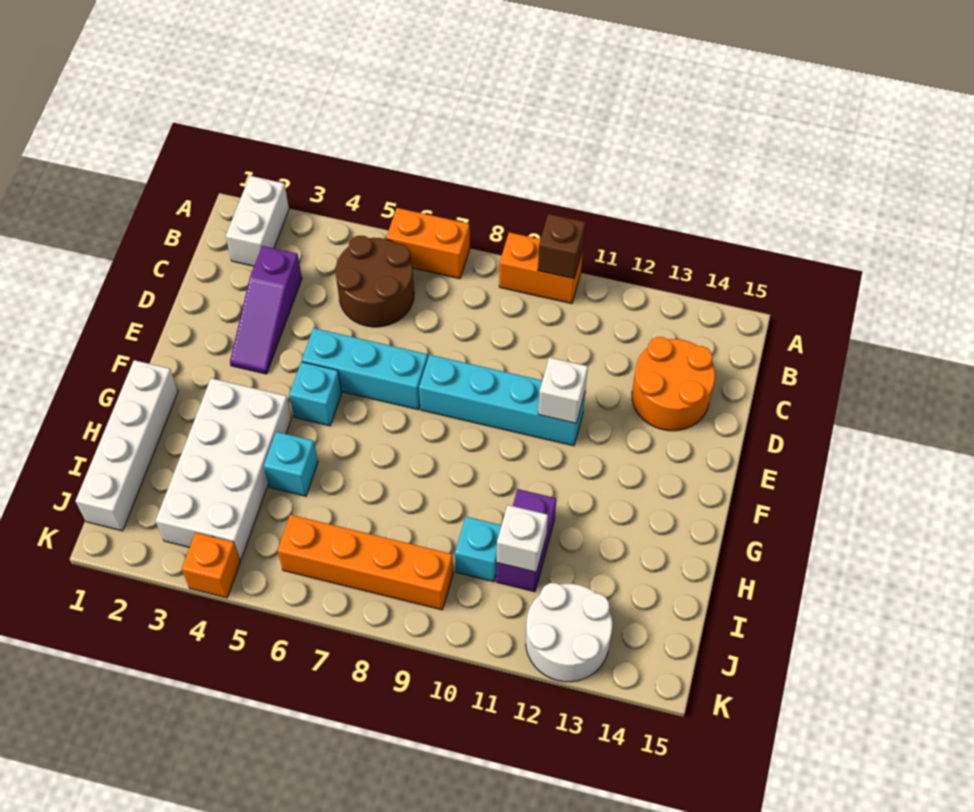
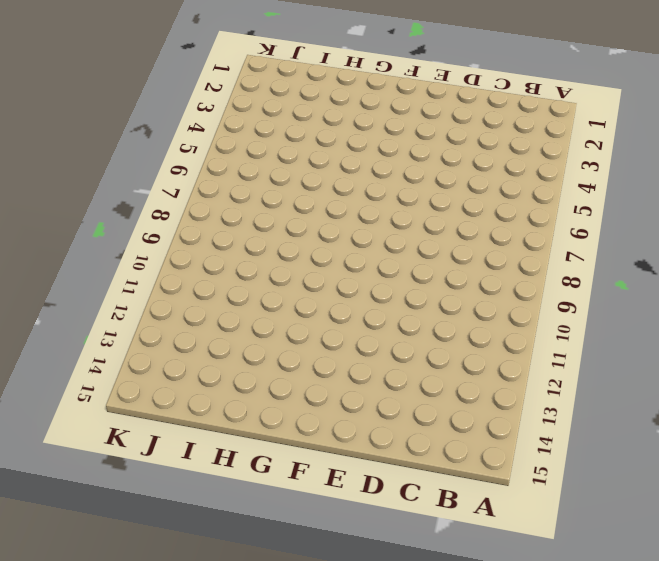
none -> white brick A2:B2 level 1
none -> orange brick A6:A7 level 1
none -> orange brick A9:A10 level 1

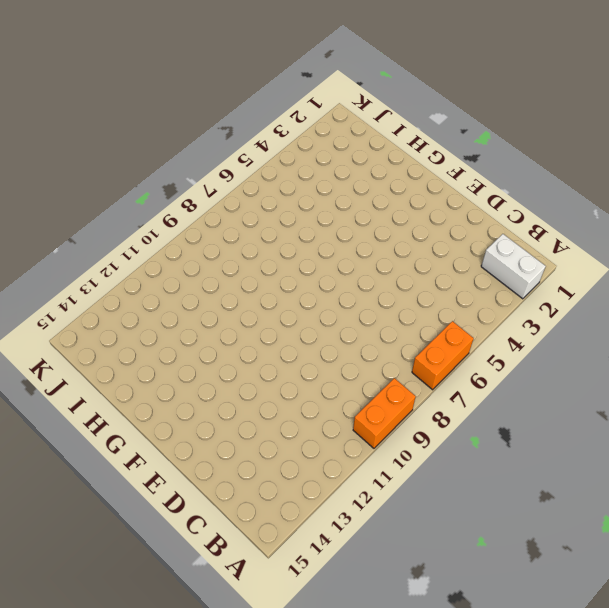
none -> brown round brick B5:C6 level 1
none -> purple slope C3:E3 level 1 top C
none -> orange round brick C13:D14 level 1

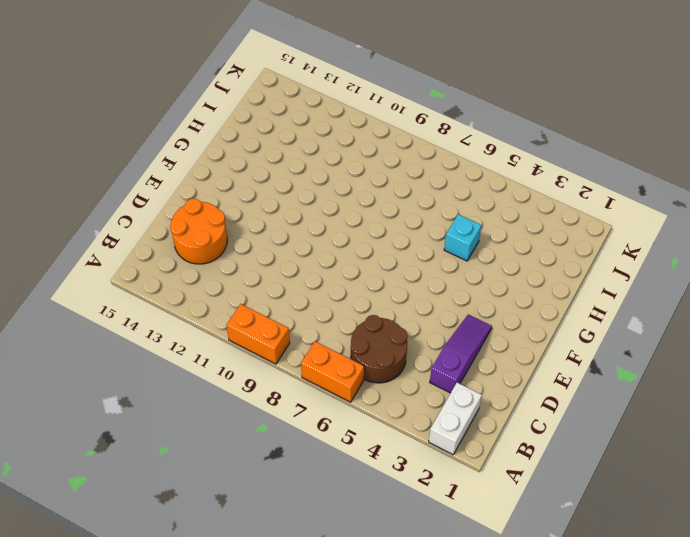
none -> cyan brick E5:E7 level 1
none -> cyan brick E8:E11 level 1
none -> cyan brick F5 level 1

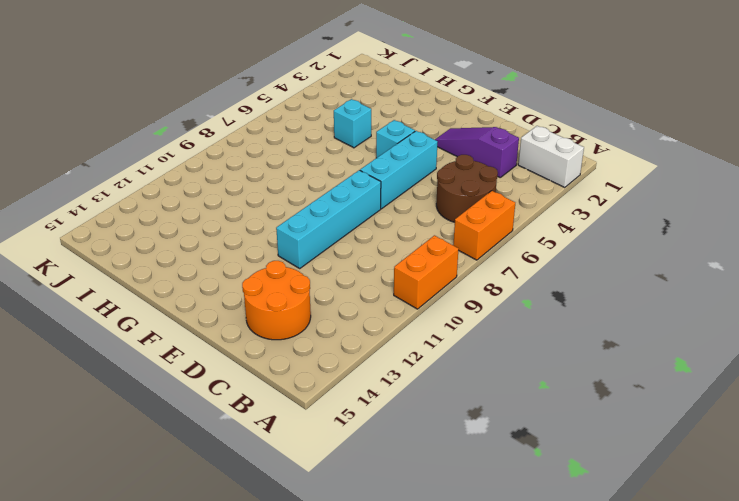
none -> white brick G1:J1 level 1
none -> white brick G3:J4 level 1
none -> purple brick H11:I11 level 1

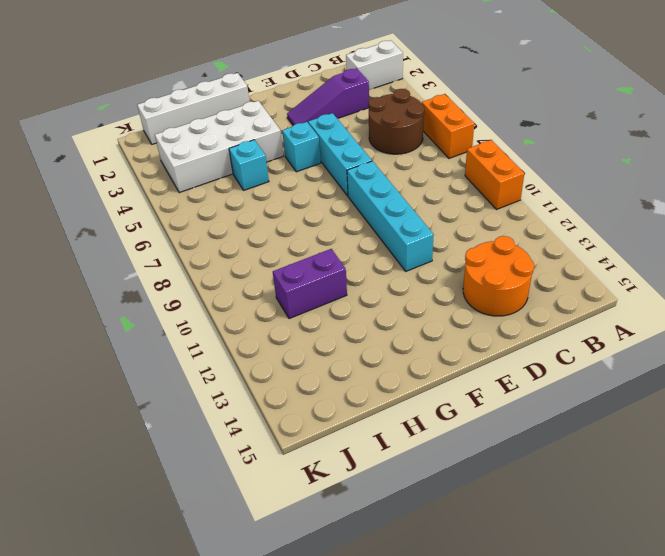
none -> cyan brick I10 level 1
none -> orange brick J6:J9 level 1
none -> white round brick J12:K13 level 1

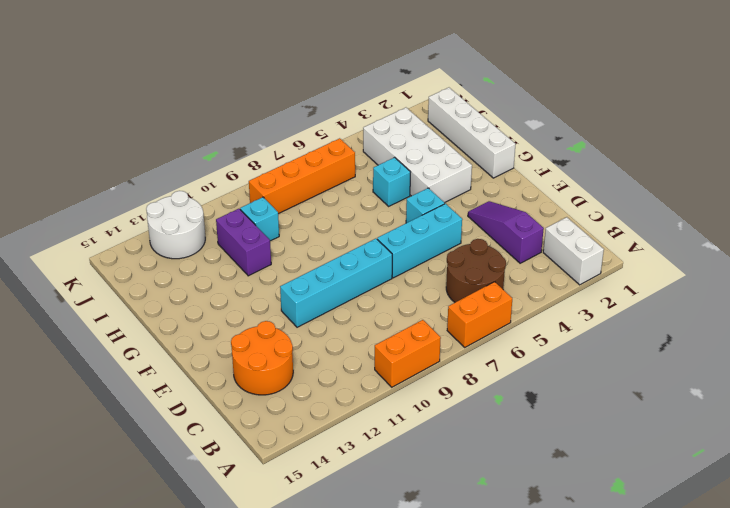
none -> orange brick K4 level 1
none -> brown brick A10 level 2
none -> white brick E11 level 2

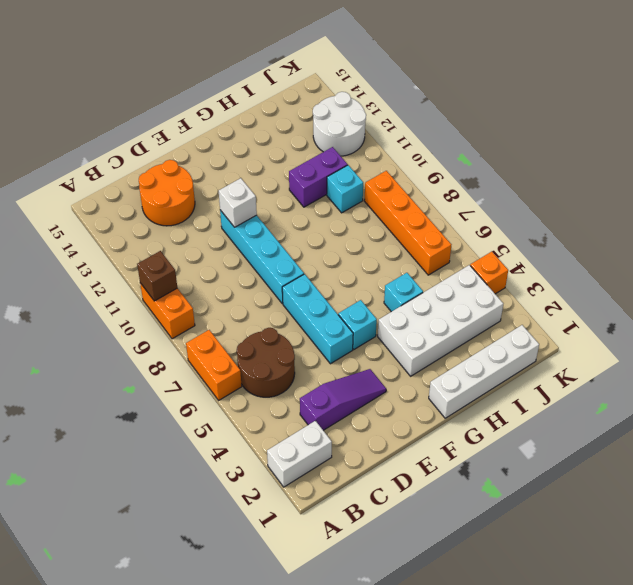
none -> white brick I11 level 2

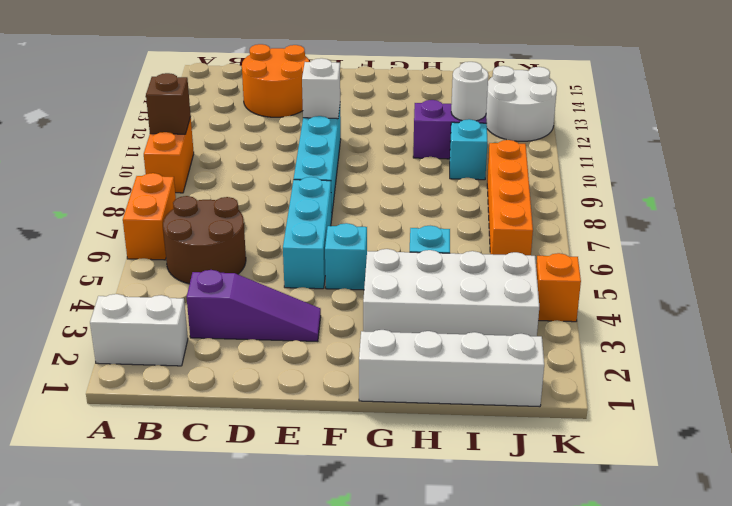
white round brick I11 level 2 -> white brick I11 level 2

